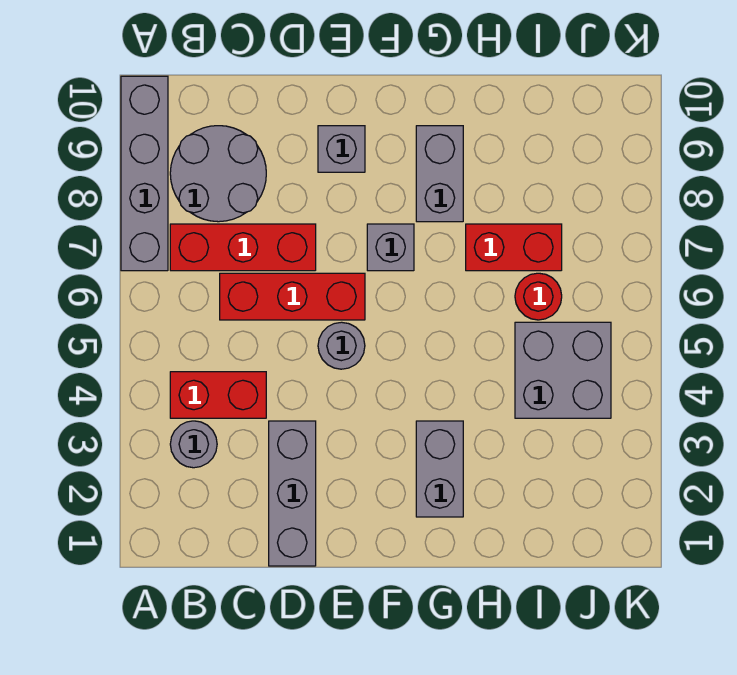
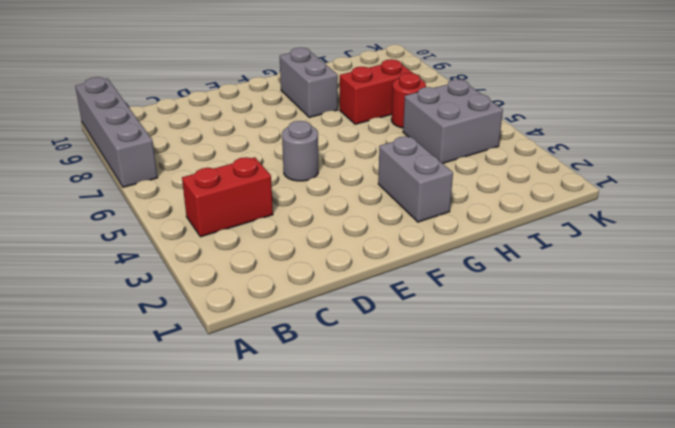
none -> grey round brick B3 level 1
none -> red brick B7:D7 level 1
none -> grey round brick B8:C9 level 1

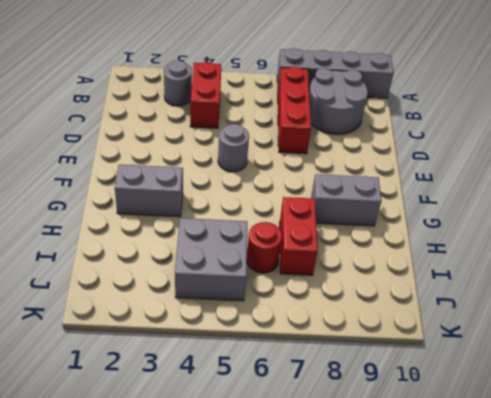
none -> red brick C6:E6 level 1
none -> grey brick D1:D3 level 1
none -> grey brick E9 level 1

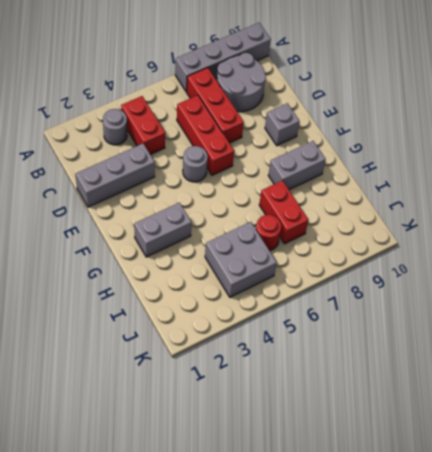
none -> grey brick F7 level 1

